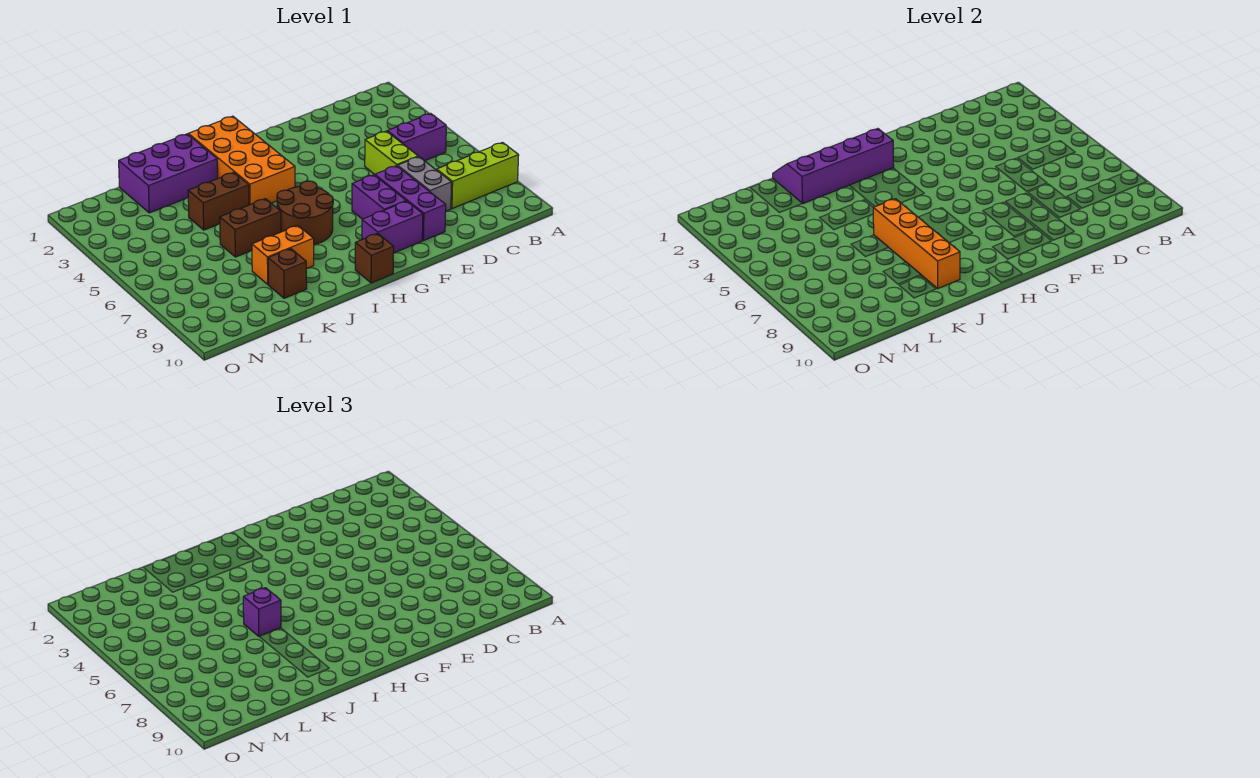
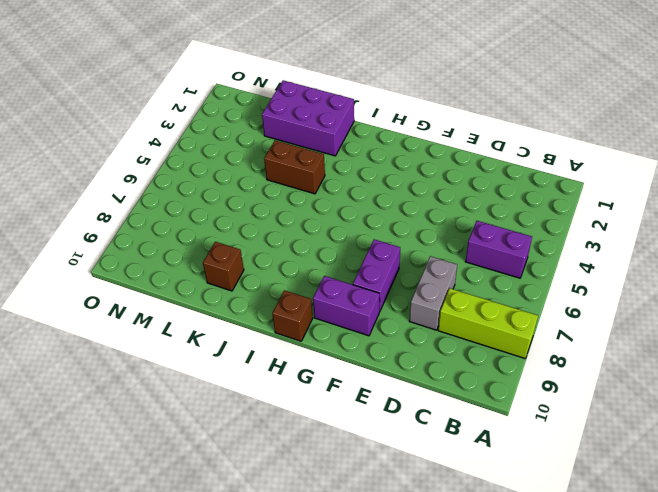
none -> lime brick D5:D6 level 1
none -> purple brick E7:E9 level 1
none -> orange brick H1:I4 level 1

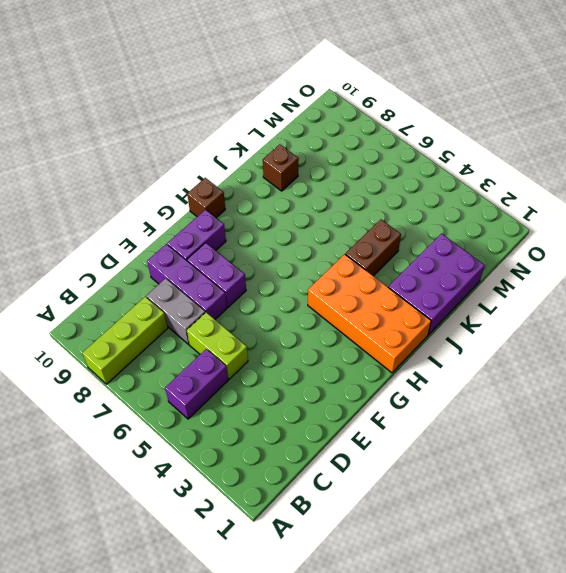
none -> brown round brick H6:I7 level 1
none -> brown brick J6:K6 level 1
none -> orange brick J8:K8 level 1

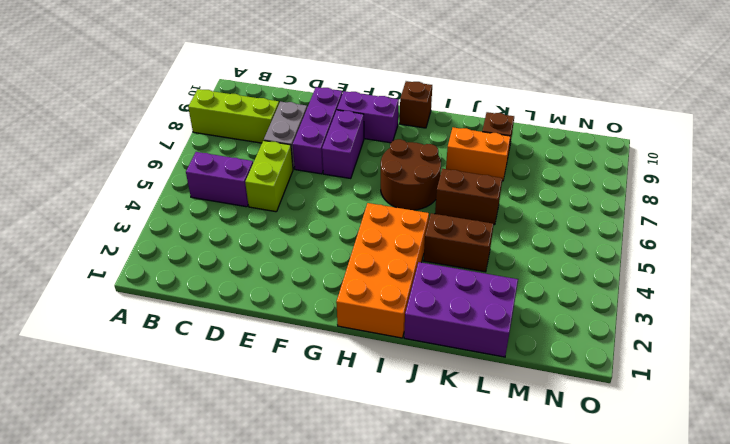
none -> purple slope H1:K2 level 2 top 2
none -> orange brick J6:J9 level 2
none -> purple brick J6 level 3

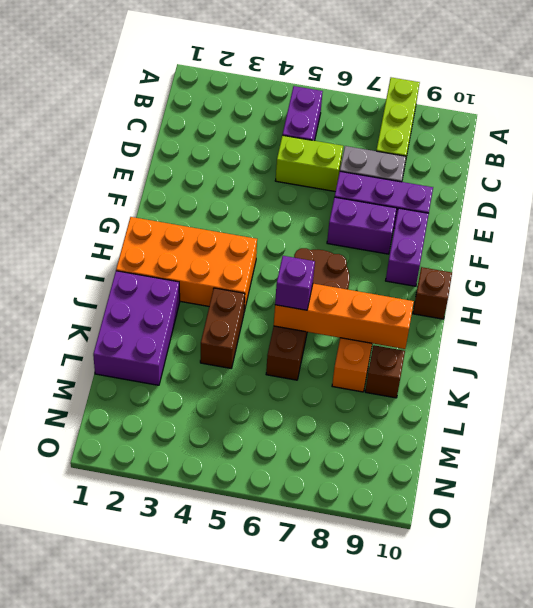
none -> purple slope H1:K2 level 2 top 2

